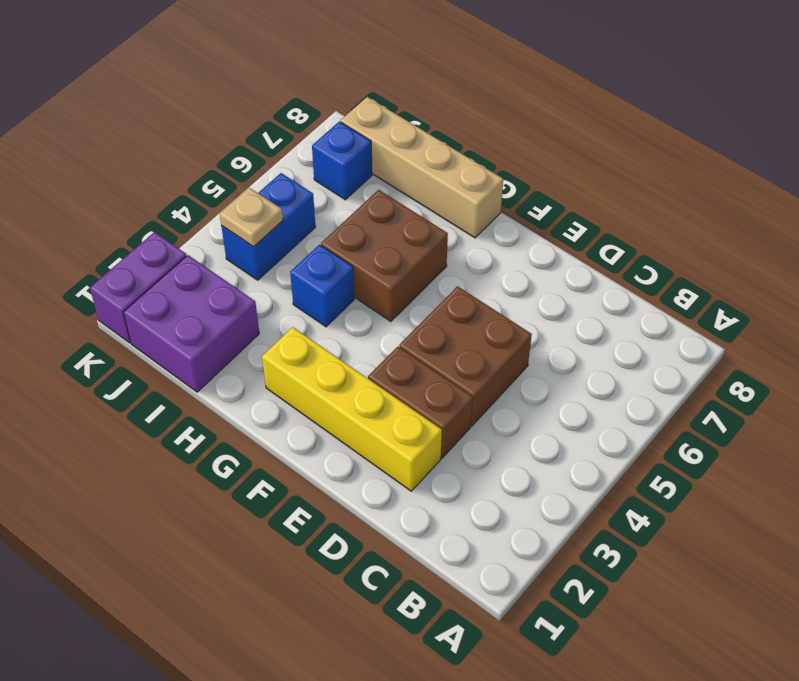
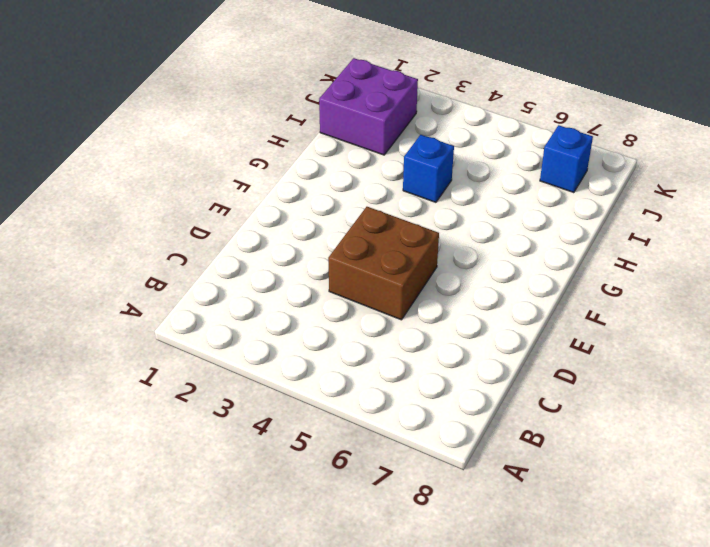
none -> yellow brick D2:G2 level 1
none -> brown brick D3:E3 level 1

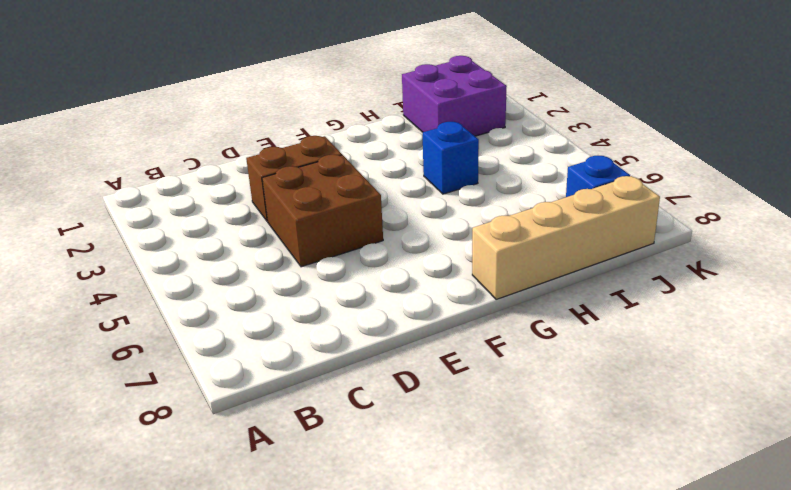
none -> yellow brick D2:G2 level 1
none -> brown brick G5:H6 level 1

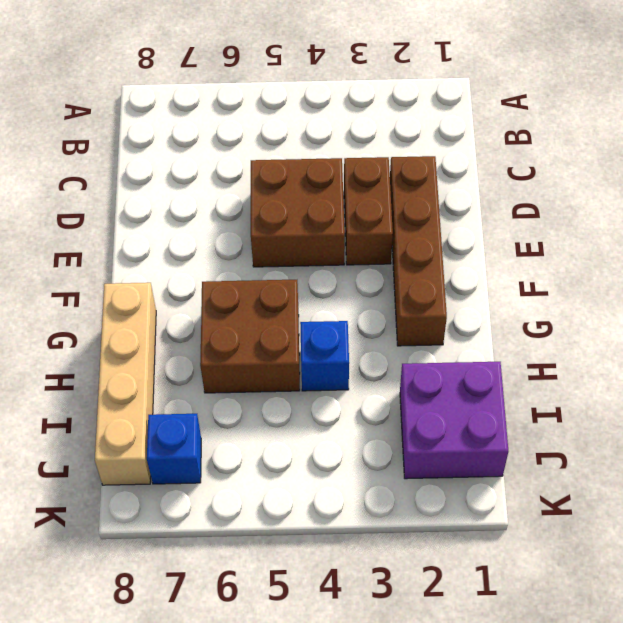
brown brick D2:G2 level 1 -> yellow brick D2:G2 level 1
none -> blue brick J4:J5 level 1
none -> purple brick K1:K2 level 1

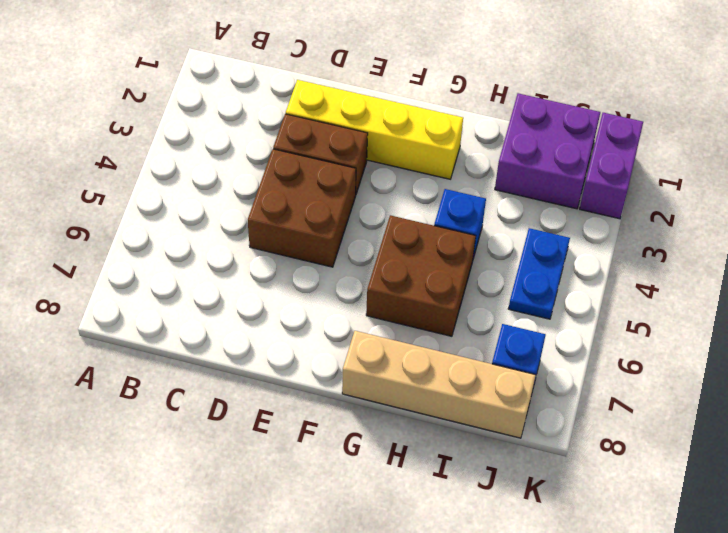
blue plate J4:J5 level 1 -> blue brick J4:J5 level 1
none -> tan plate J4 level 2

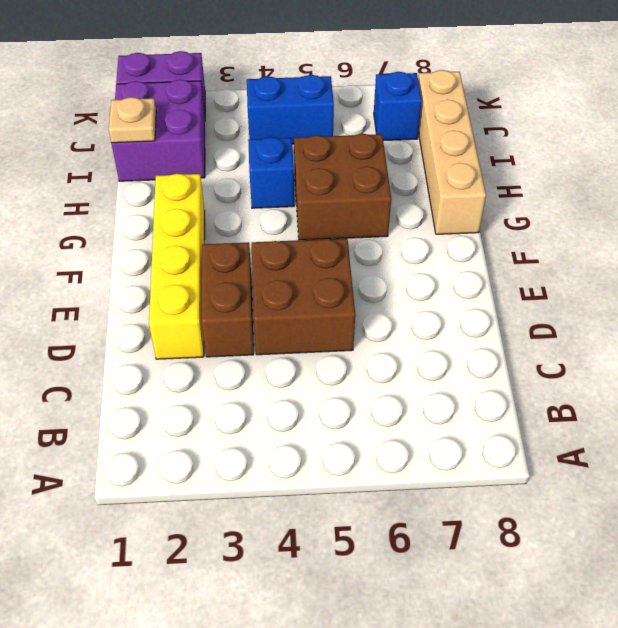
tan plate I1 level 2 -> tan plate J4 level 2

